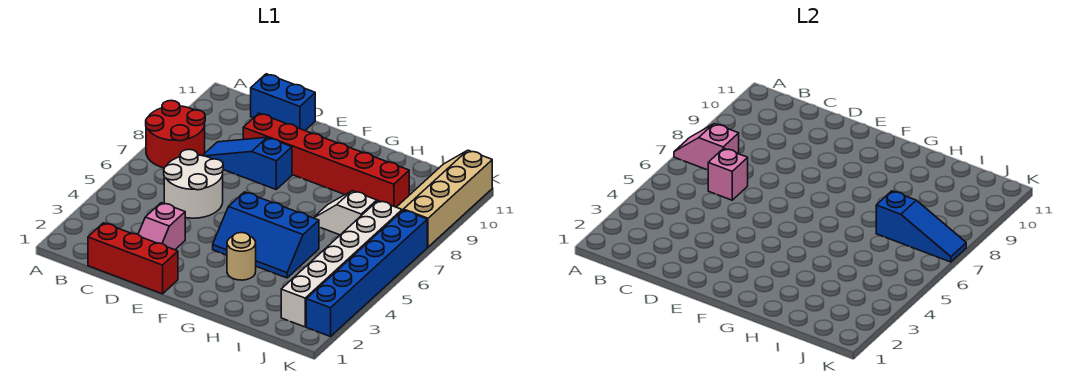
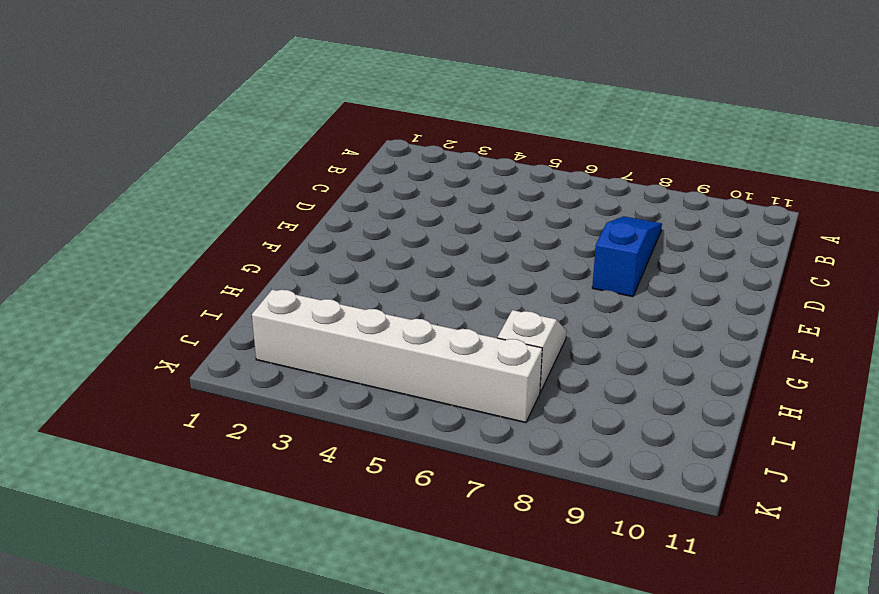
none -> red round brick A7:B8 level 1
none -> red brick C1:E1 level 1
none -> white round brick C5:D6 level 1

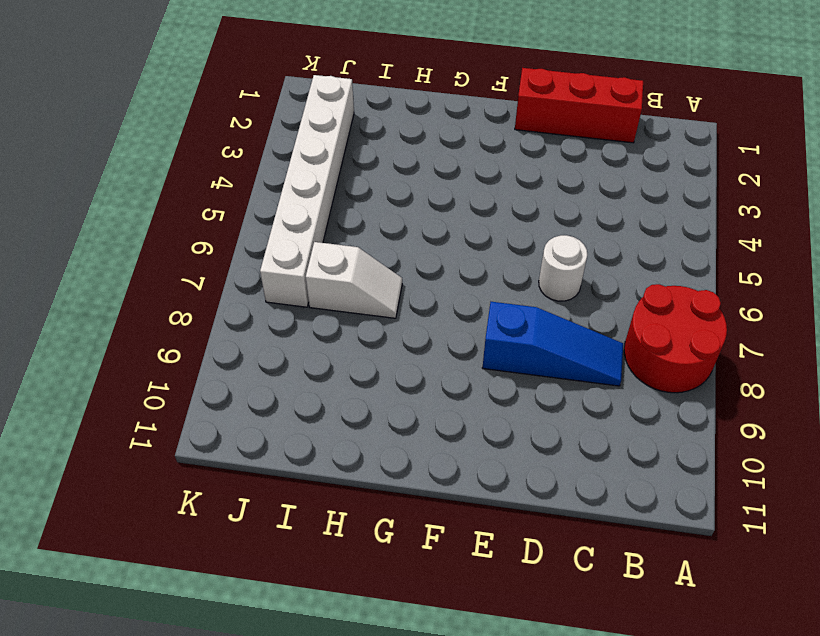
white round brick D6 level 1 -> white round brick C5:D6 level 1
none -> blue brick C11:D11 level 1
none -> pink slope D2:D3 level 1 top 3
none -> red brick D9:I9 level 1

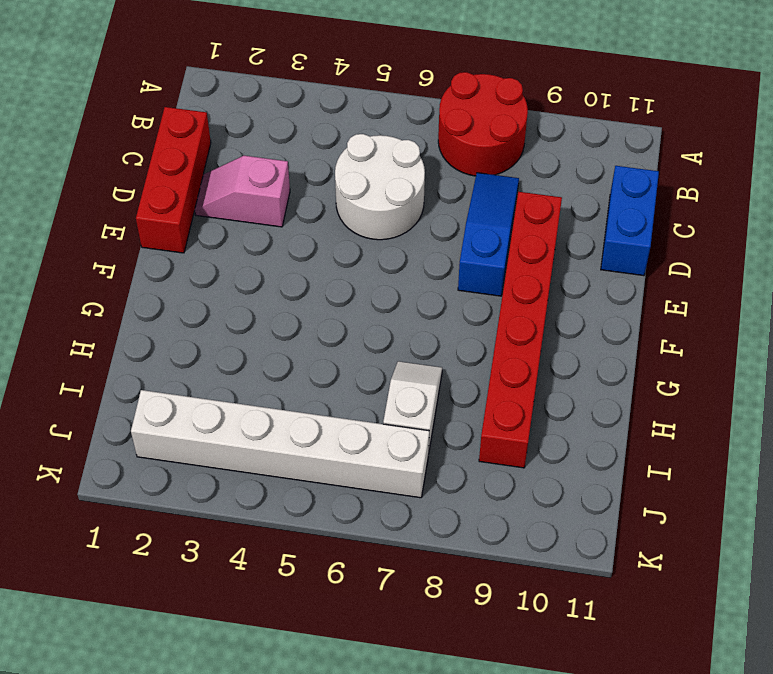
none -> blue slope F4:H5 level 1 top 5
none -> tan round brick G3 level 1
none -> tan slope J8:K11 level 1 top K

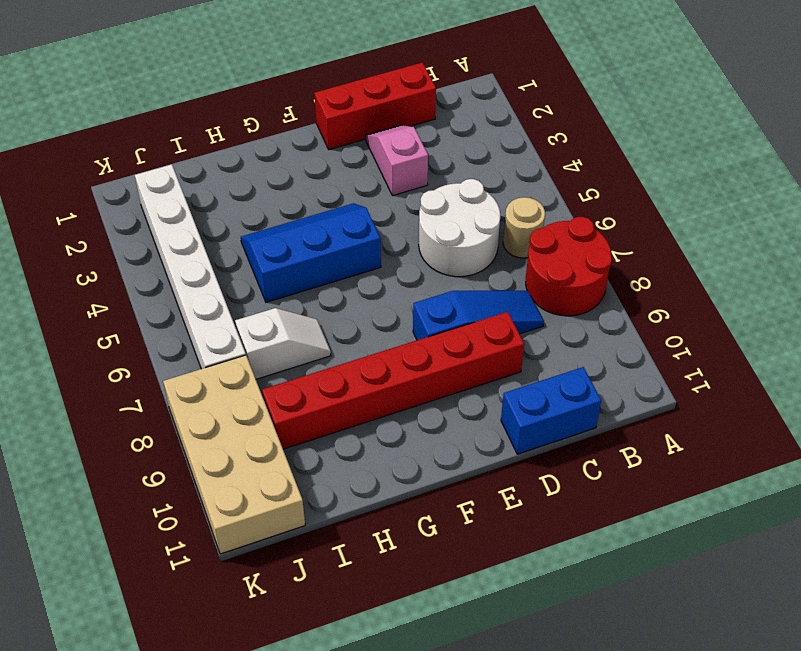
tan round brick B6 level 1 -> tan round brick G3 level 1
tan brick J8:K11 level 1 -> tan slope J8:K11 level 1 top K
none -> blue brick K2:K7 level 1
none -> pink slope A7:B7 level 2 top B
none -> pink brick C6 level 2

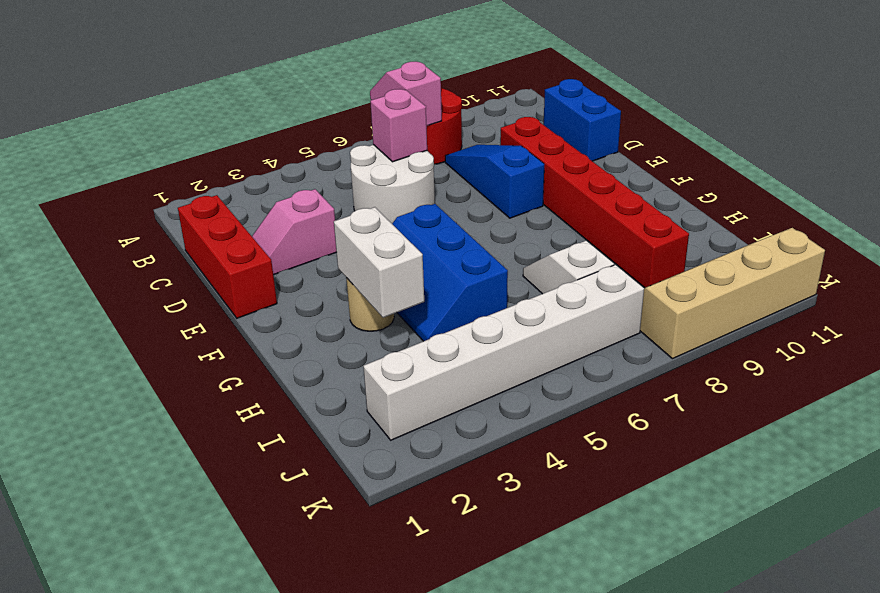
white brick G3:H3 level 2 -> none
none -> blue brick K2:K7 level 1
none -> blue slope I7:K7 level 2 top I

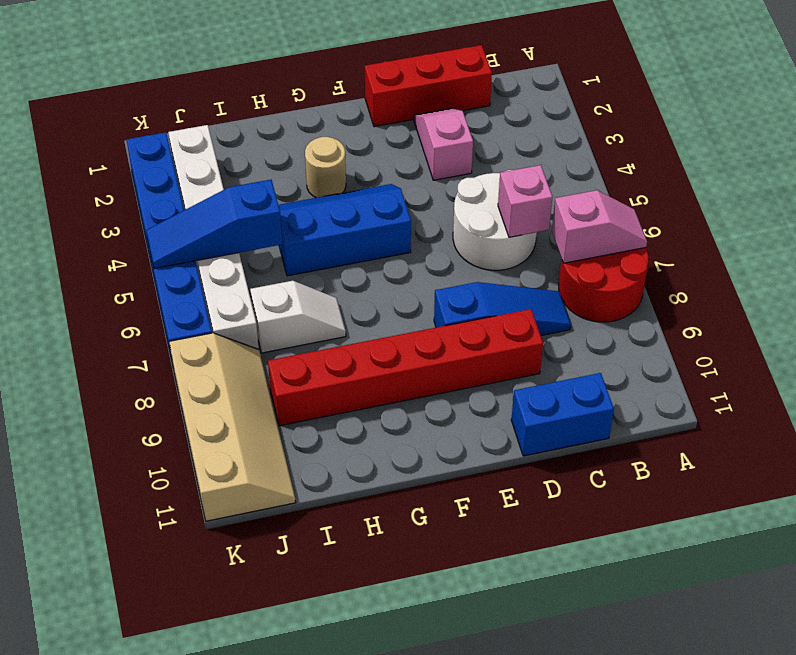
blue slope I5:K5 level 2 top I -> blue slope I7:K7 level 2 top I

